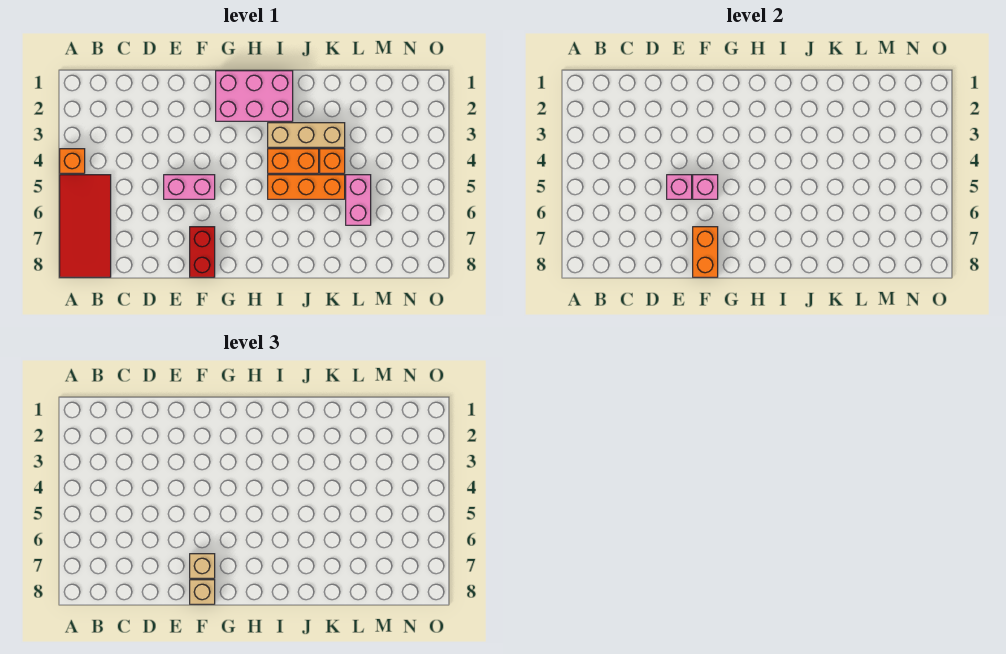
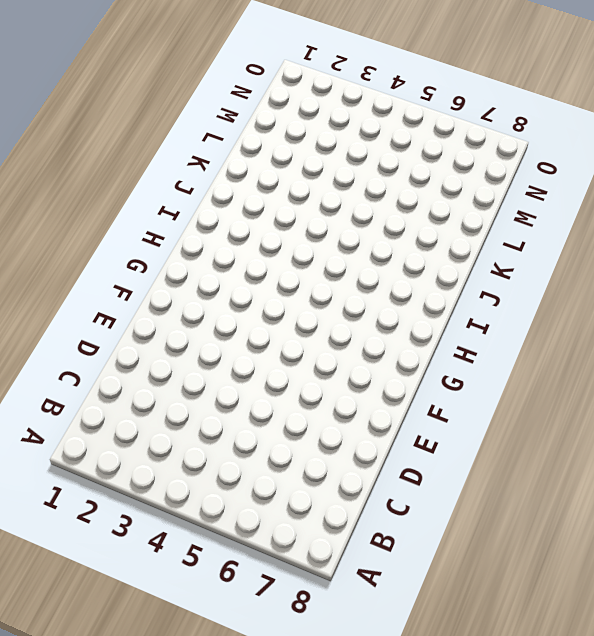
none -> orange brick A4 level 1
none -> red tile A5:B8 level 1
none -> pink brick E5:F5 level 1

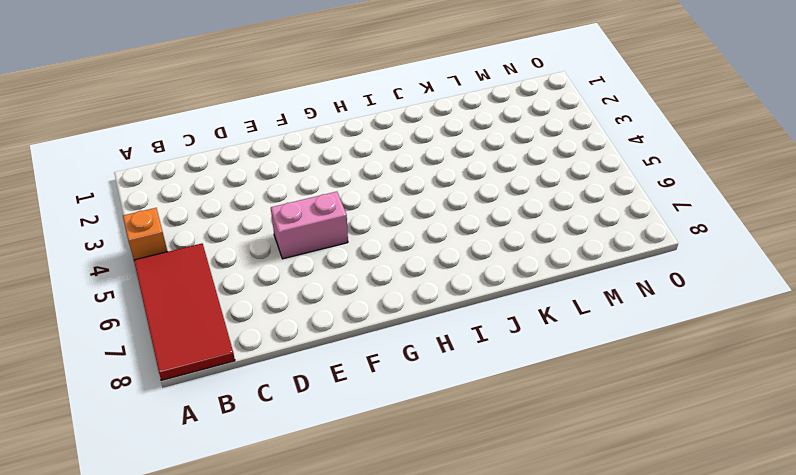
none -> red brick F7:F8 level 1
none -> pink brick G1:I2 level 1
none -> tan brick I3:K3 level 1

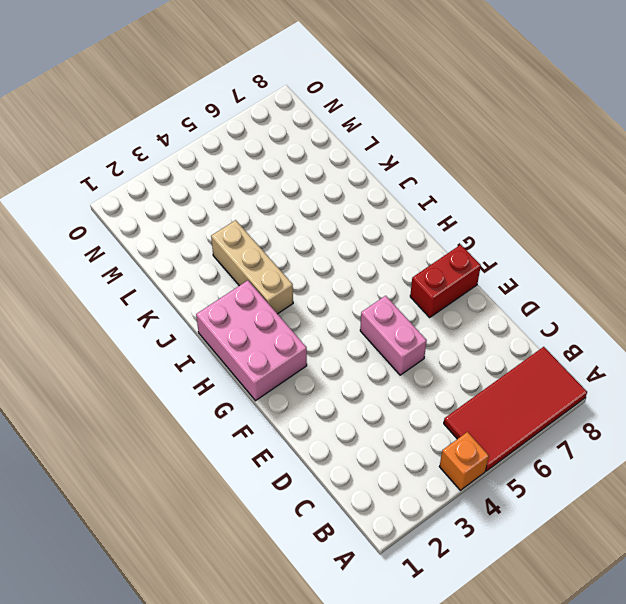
none -> orange brick I4:J4 level 1
none -> orange brick I5:K5 level 1
none -> orange brick K4 level 1

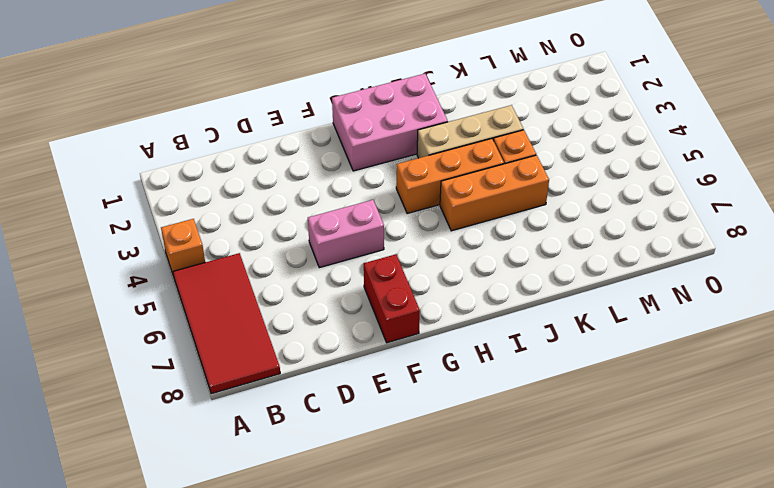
orange brick H4:J4 level 1 -> orange brick I4:J4 level 1
none -> pink brick L5:L6 level 1
none -> pink brick E5 level 2
none -> pink brick F5 level 2

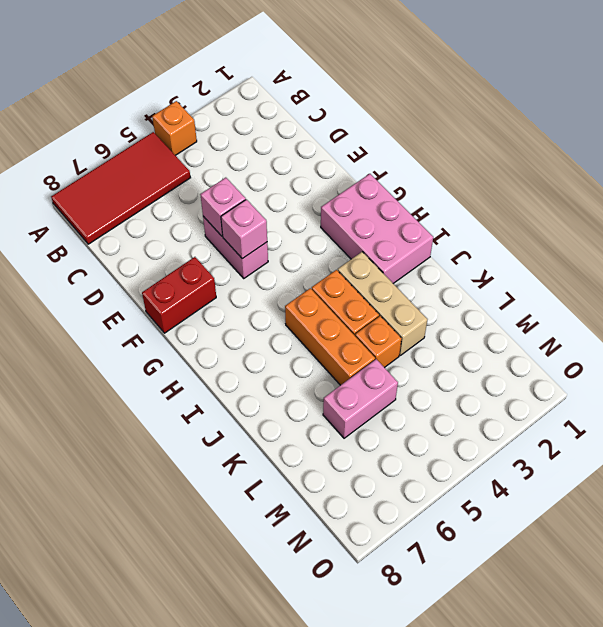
none -> orange brick F7:F8 level 2
none -> tan brick F7 level 3
none -> tan brick F8 level 3

